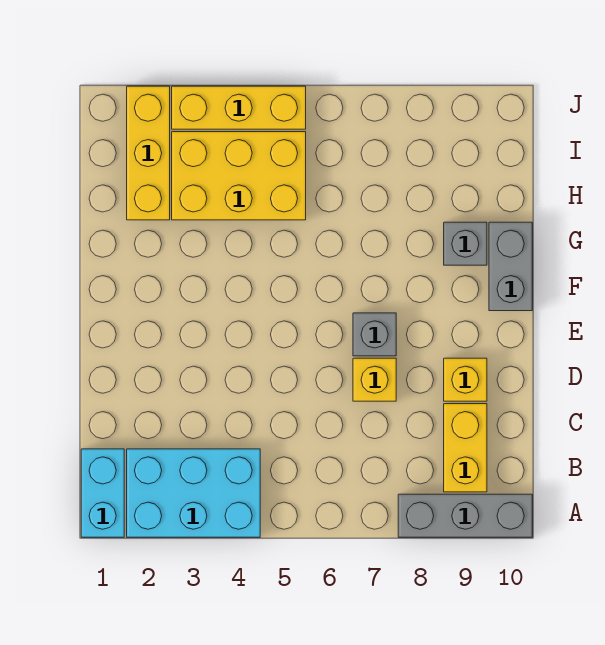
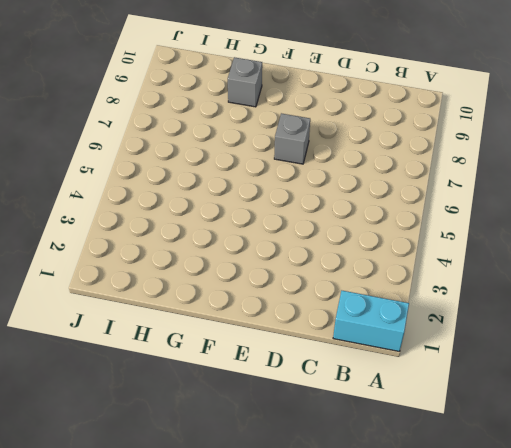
none -> cyan brick A2:B4 level 1
none -> grey brick A8:A10 level 1
none -> yellow brick B9:C9 level 1

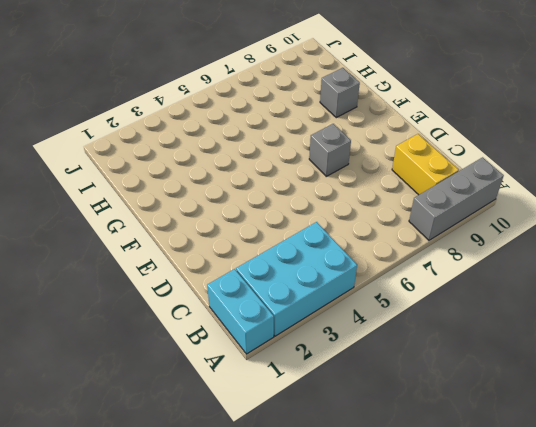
none -> yellow brick D7 level 1
none -> yellow brick D9 level 1
none -> grey brick F10:G10 level 1

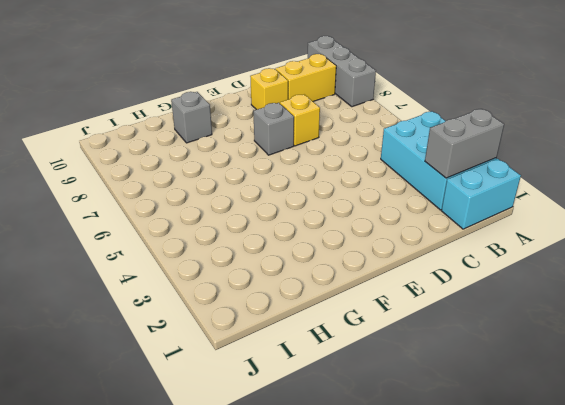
grey brick A2:B2 level 2 -> grey brick F10:G10 level 1
none -> yellow brick H2:J2 level 1
none -> yellow brick H3:I5 level 1
none -> yellow brick J3:J5 level 1

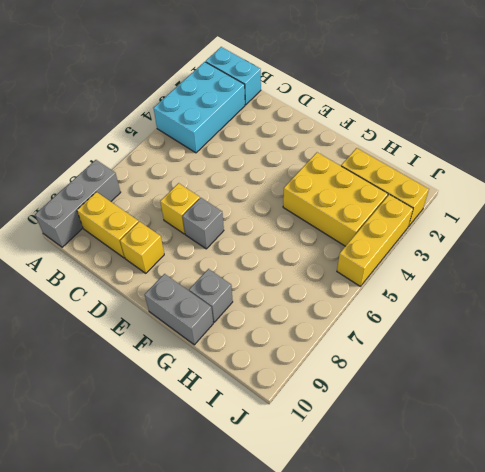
yellow brick G3:I4 level 1 -> yellow brick H3:I5 level 1

